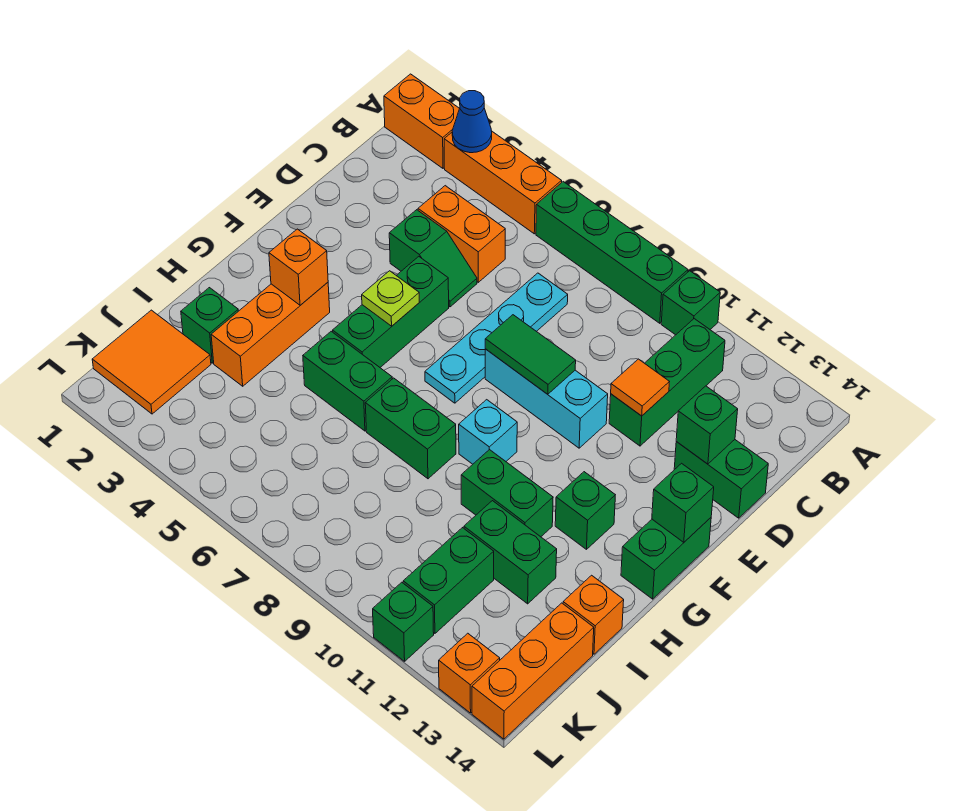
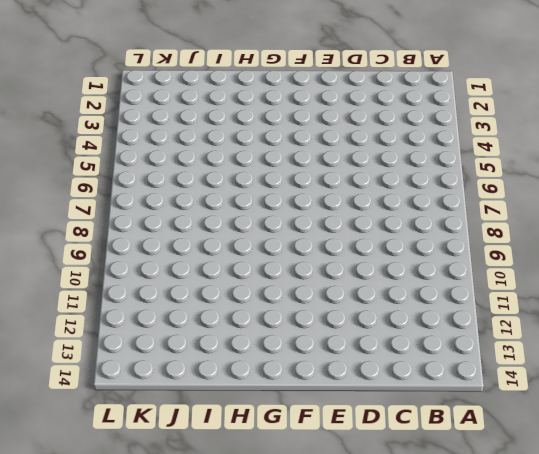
none -> orange brick A1:A2 level 1
none -> orange brick A3:A5 level 1
none -> green brick A6:A9 level 1
none -> green brick A10 level 1

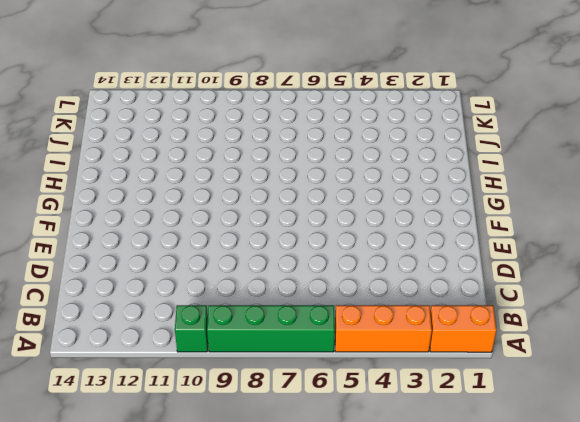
none -> green brick B11:D11 level 1
none -> orange brick C4:C5 level 1
none -> cyan plate C7:F7 level 1
none -> green slope D4:D5 level 1 top 4

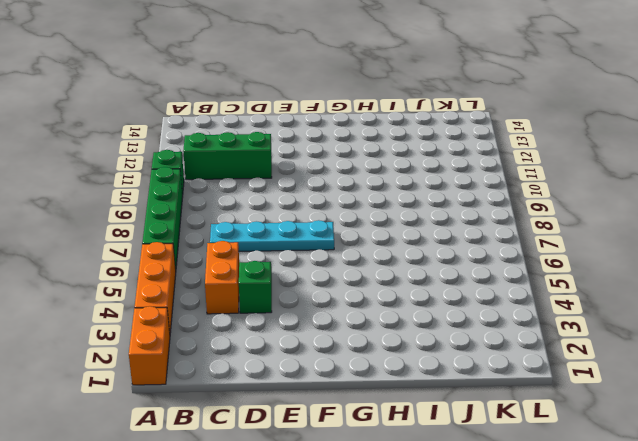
none -> green brick D13:D14 level 1
none -> green brick E5:G5 level 1
none -> cyan brick E8:E10 level 1
none -> green brick F14:G14 level 1

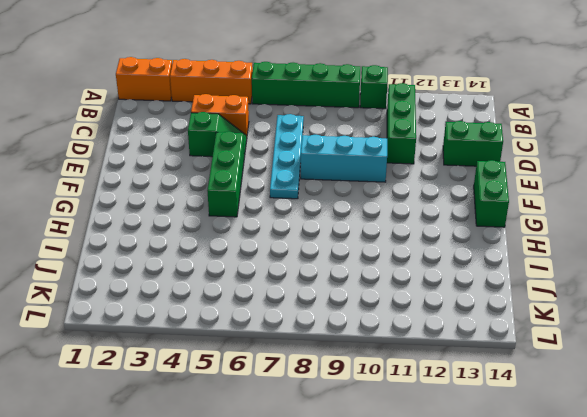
none -> orange brick G3:I3 level 1
none -> cyan brick G9 level 1
none -> green brick G12 level 1
none -> green brick H5:H6 level 1

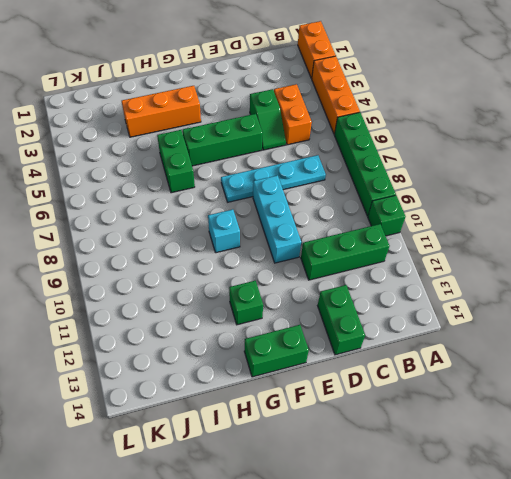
none -> green brick H7:H8 level 1
none -> green brick H10:H11 level 1
none -> green brick I2 level 1
none -> green brick I11:I12 level 1

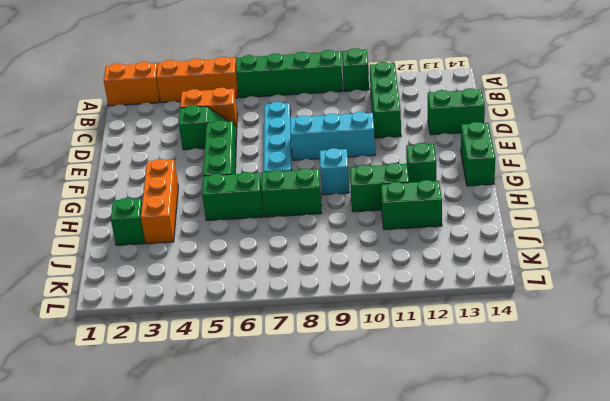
none -> orange brick I14 level 1
none -> orange tile J1:K2 level 1
none -> green brick J11:K11 level 1
none -> orange brick J14:L14 level 1

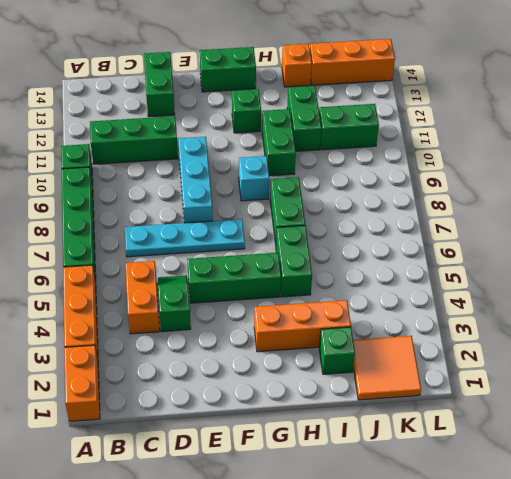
none -> green brick L11 level 1
none -> orange brick L13 level 1
none -> blue cone A3 level 2
none -> orange tile D11 level 2

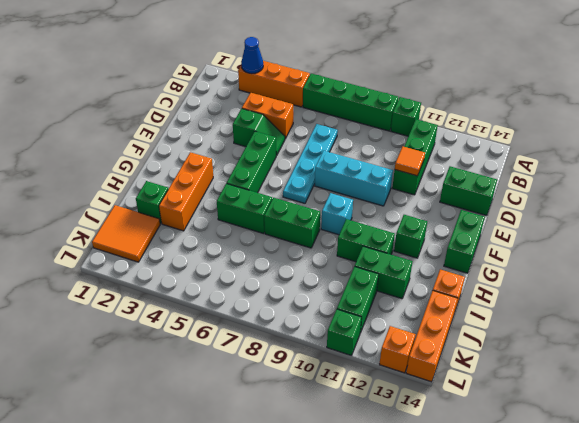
none -> orange brick A1:A2 level 1
none -> green brick D13 level 2
none -> green tile E8:E9 level 2
none -> lime plate F5 level 2

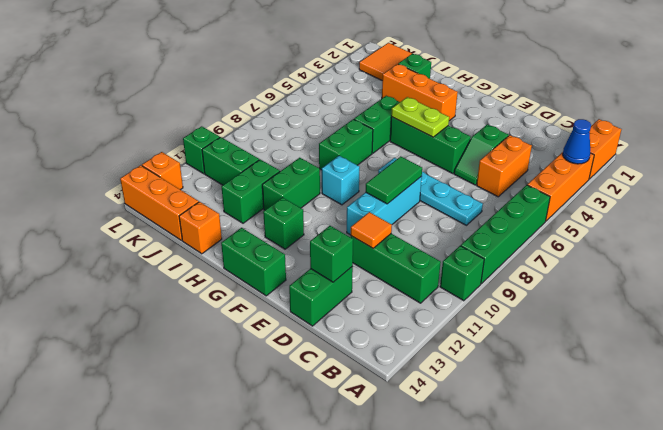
lime plate F5:G5 level 2 -> lime plate F5 level 2
none -> green brick F14 level 2
none -> orange brick G3 level 2

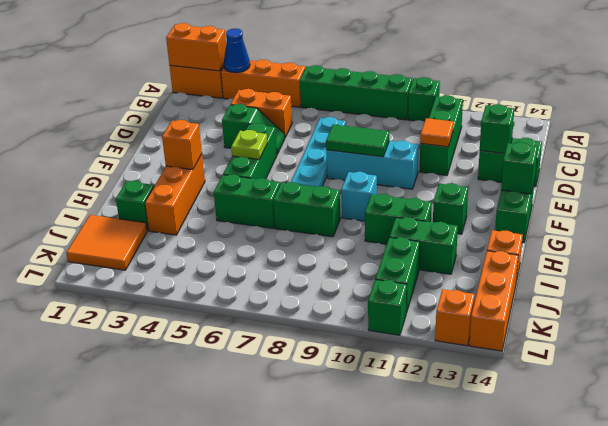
orange brick A1:A2 level 2 -> none

